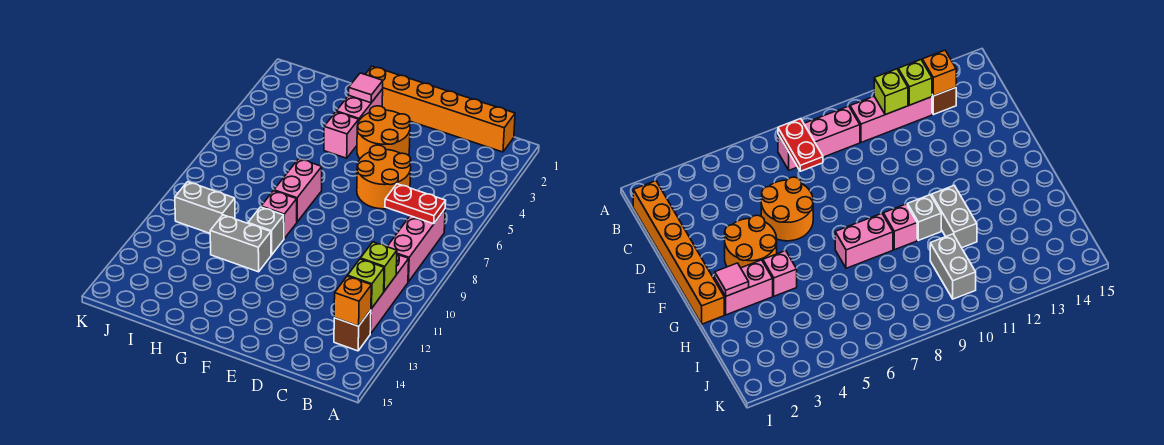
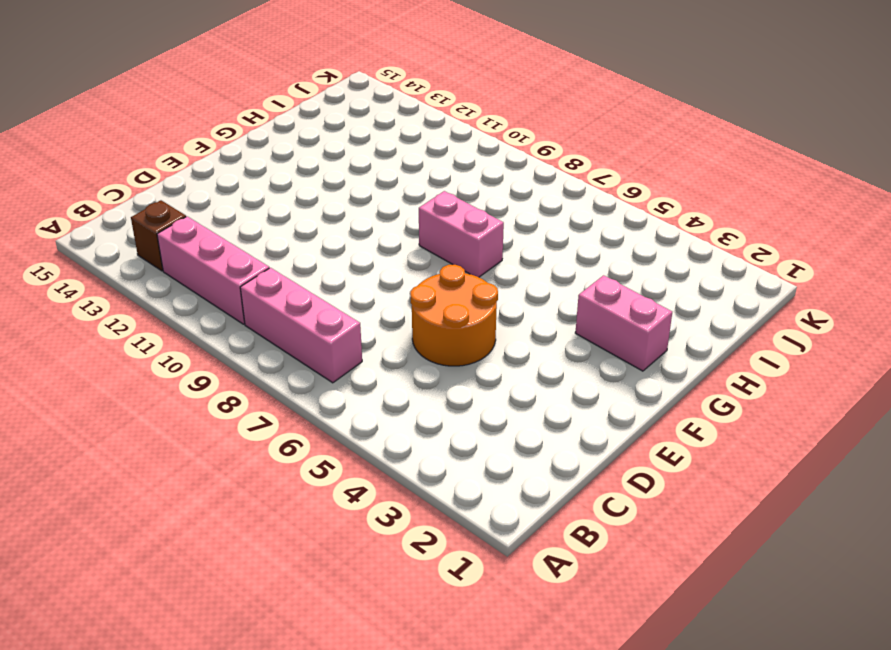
none -> orange brick B1:G1 level 1
none -> orange round brick E3:F4 level 1
none -> pink brick G4 level 1

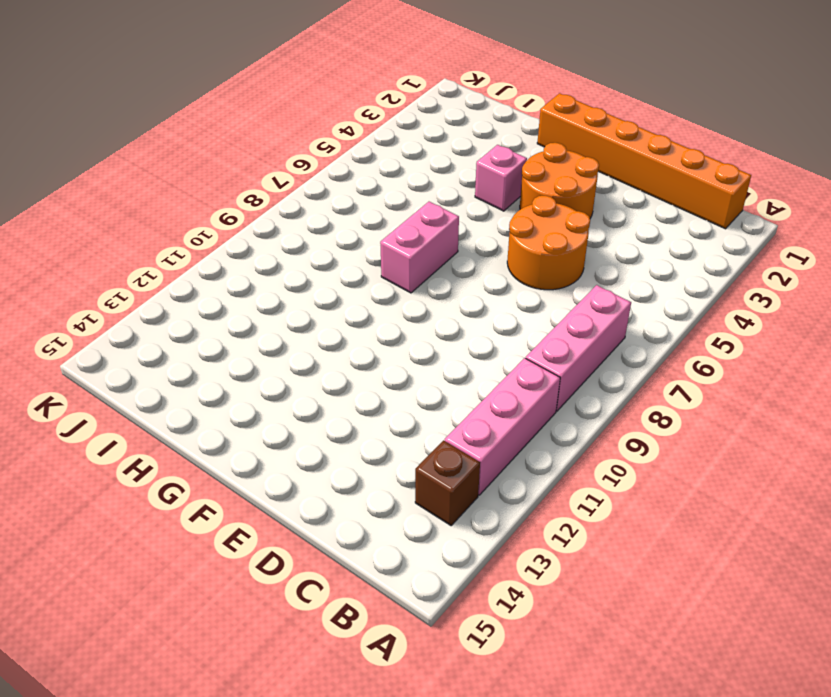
none -> pink brick G2:G3 level 1
none -> pink brick G9 level 1
none -> grey brick G10 level 1

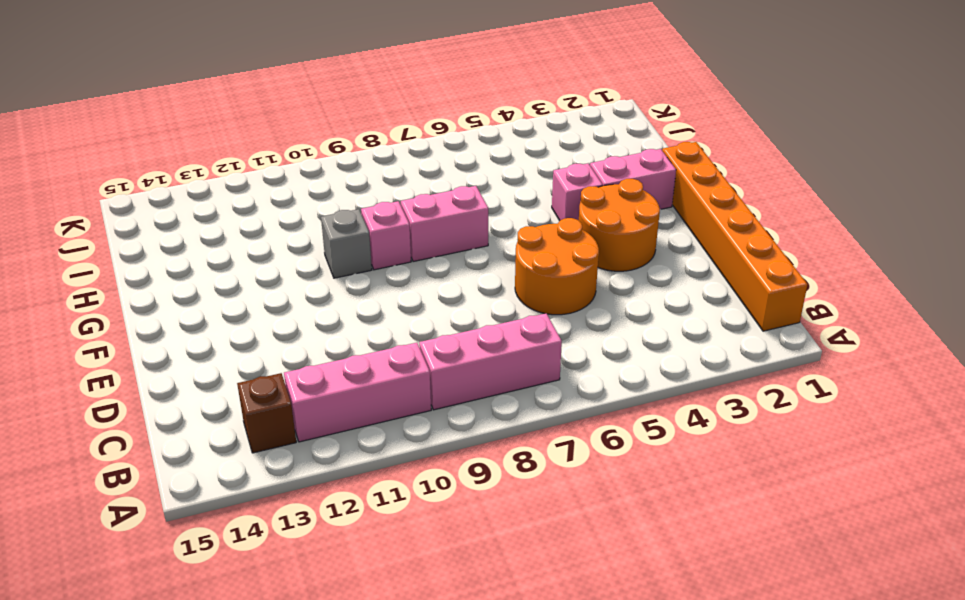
none -> grey brick G11:H11 level 1
none -> grey brick I10:J10 level 1
none -> red plate B7:C7 level 2

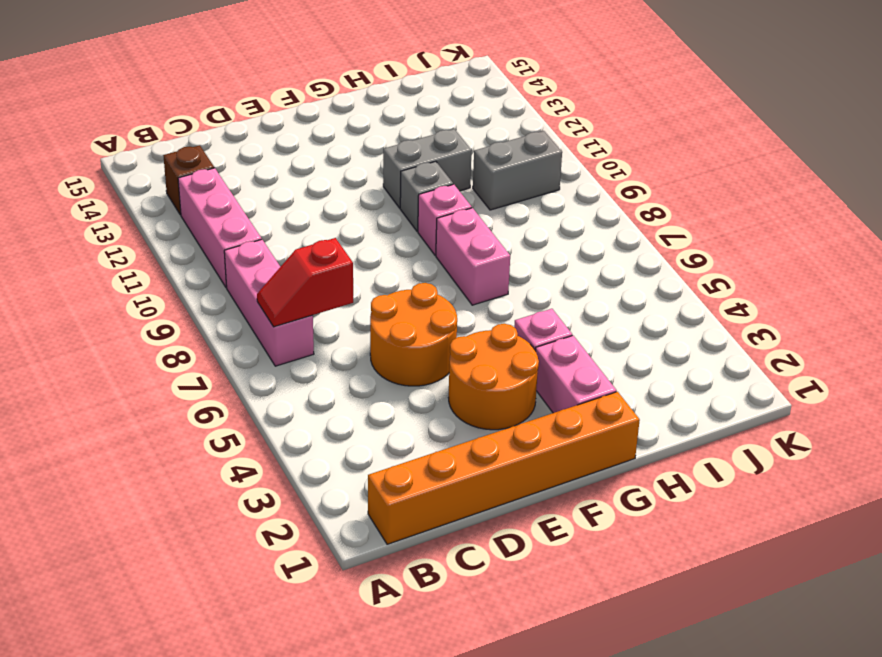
red slope B7:C7 level 2 top C -> red plate B7:C7 level 2
none -> lime brick B11 level 2
none -> lime brick B12 level 2
none -> orange brick B13 level 2

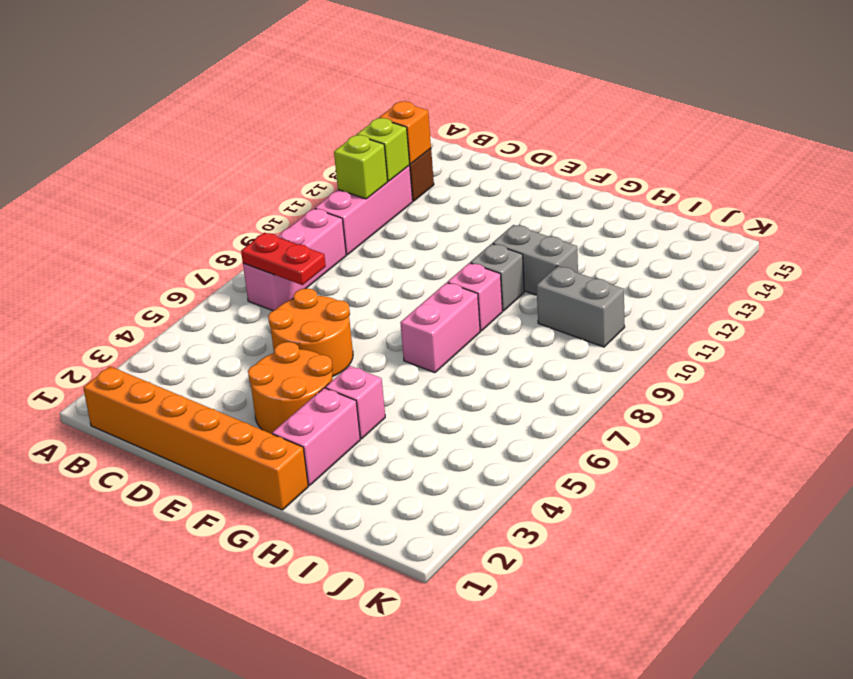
none -> pink tile G2 level 2

